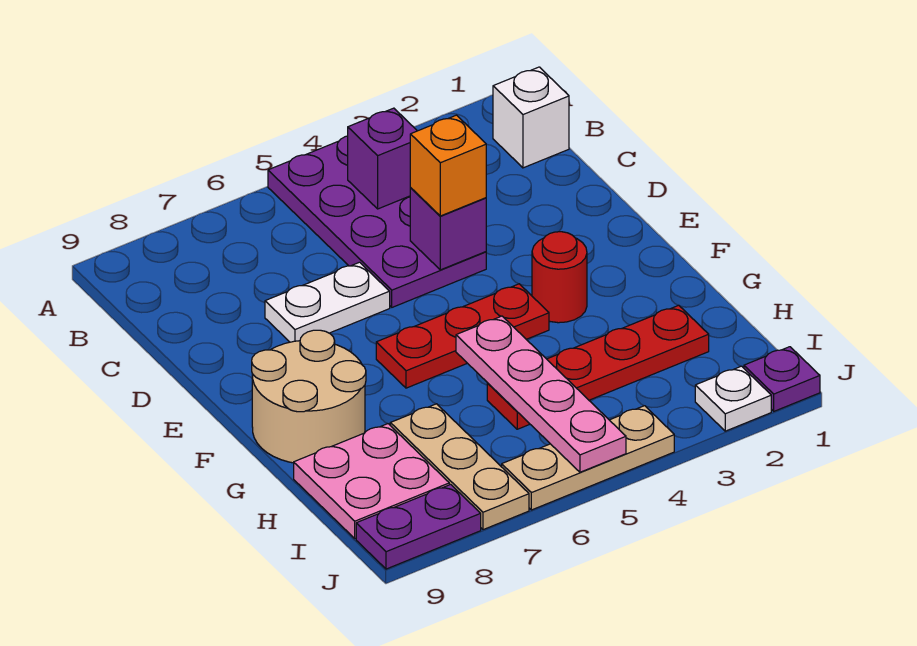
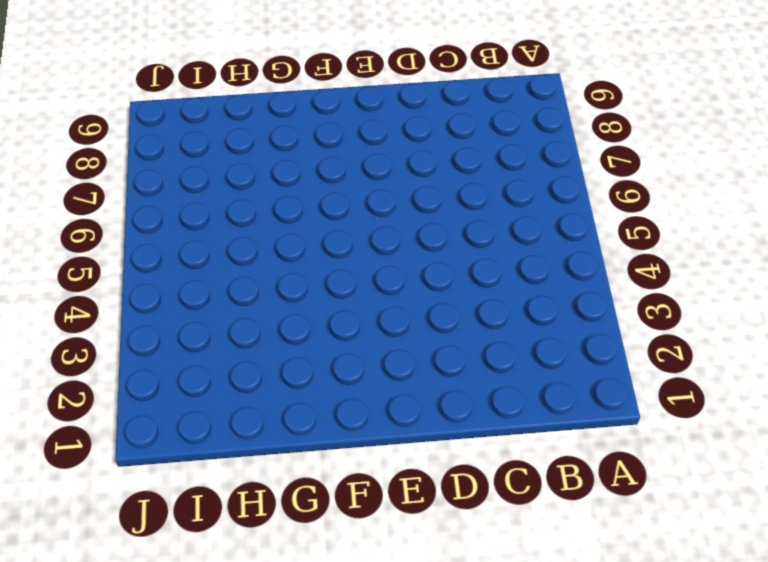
none -> purple plate A4:D5 level 1
none -> white brick B1 level 1
none -> white plate D6:D7 level 1

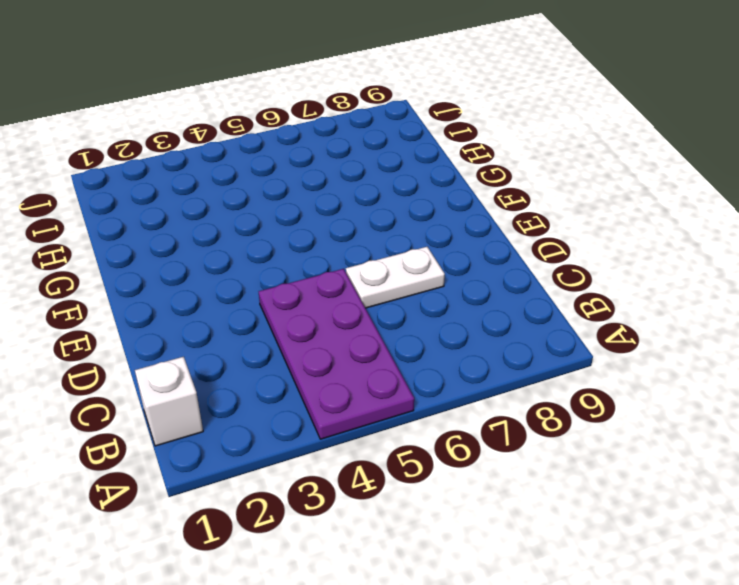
none -> red round brick F3 level 1
none -> red plate F4:F6 level 1
none -> tan round brick F8:G9 level 1

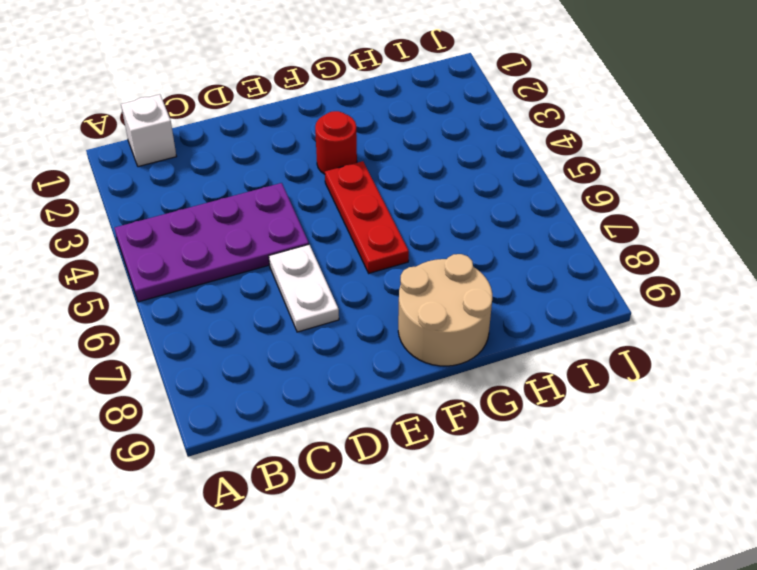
none -> red plate H2:H5 level 1
none -> tan plate H7:J7 level 1
none -> pink plate H8:I9 level 1

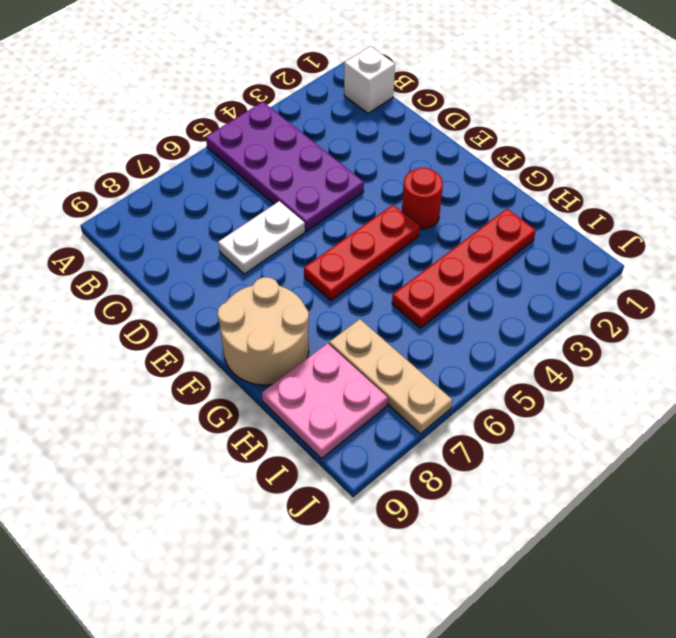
none -> purple plate J1 level 1
none -> white plate J2 level 1
none -> tan plate J4:J6 level 1

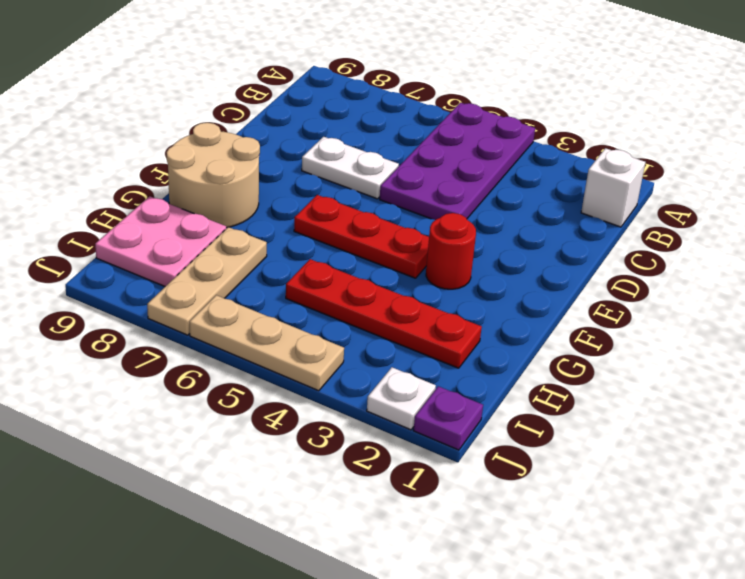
none -> purple plate J8:J9 level 1
none -> purple brick B4 level 2
none -> purple brick D4 level 2

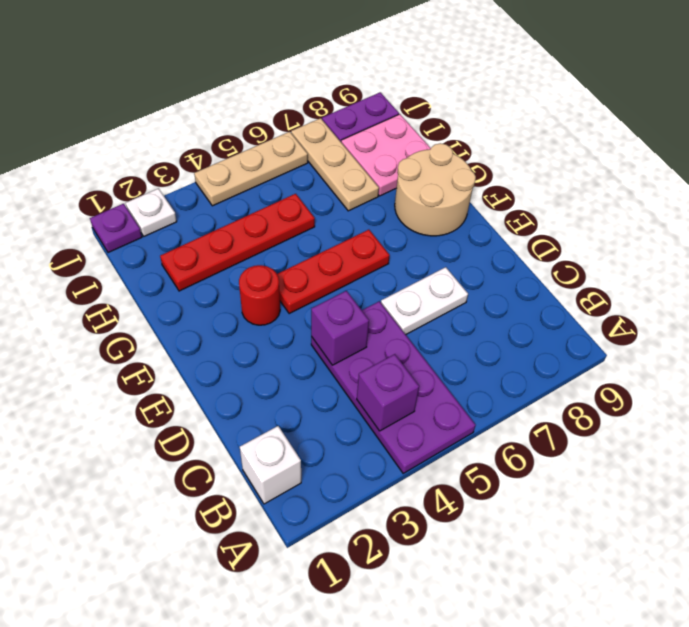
none -> pink plate G5:J5 level 2
none -> orange brick D4 level 3

